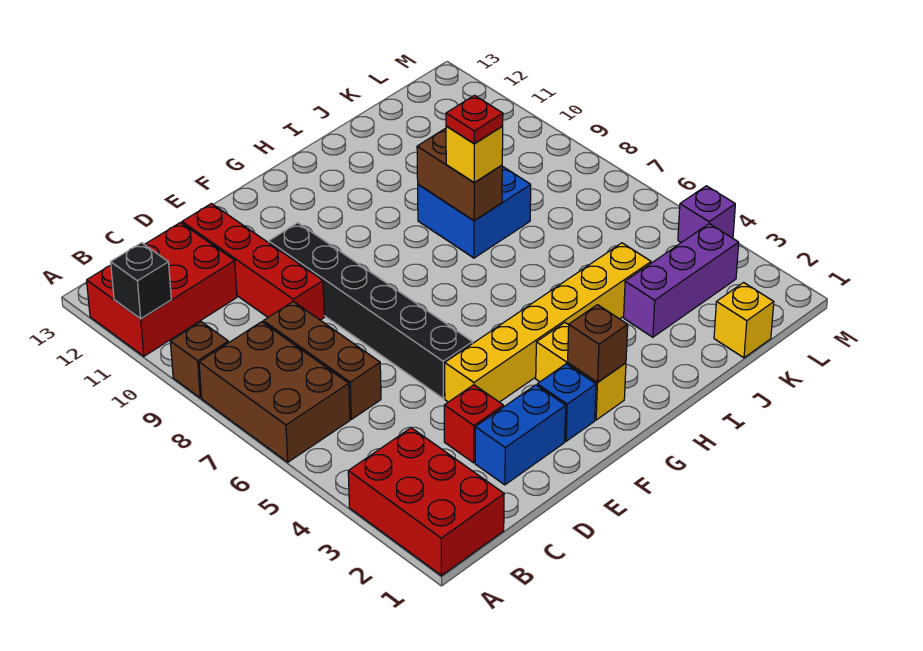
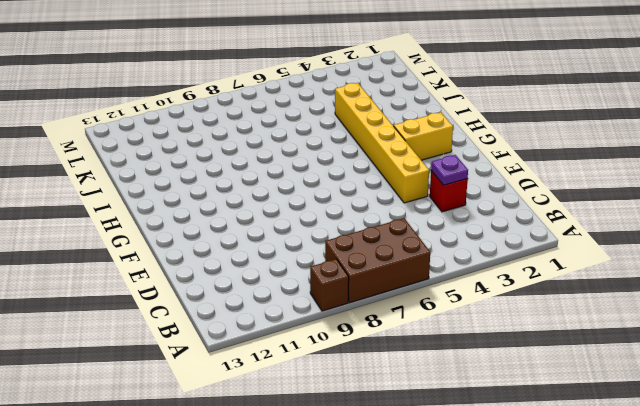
purple plate D3 level 2 -> none
none -> red brick A1:B3 level 1
none -> red brick A11:C12 level 1
none -> brown brick C6:C8 level 1

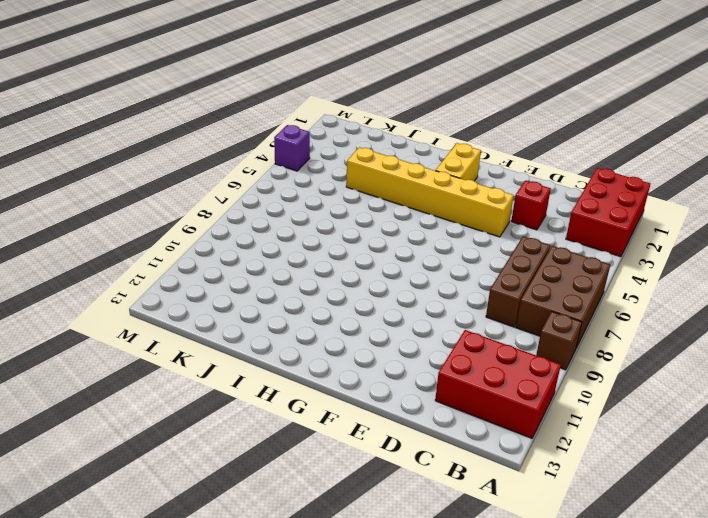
none -> blue brick D2:E2 level 1
none -> red brick D9:D12 level 1
none -> black brick E5:E10 level 1

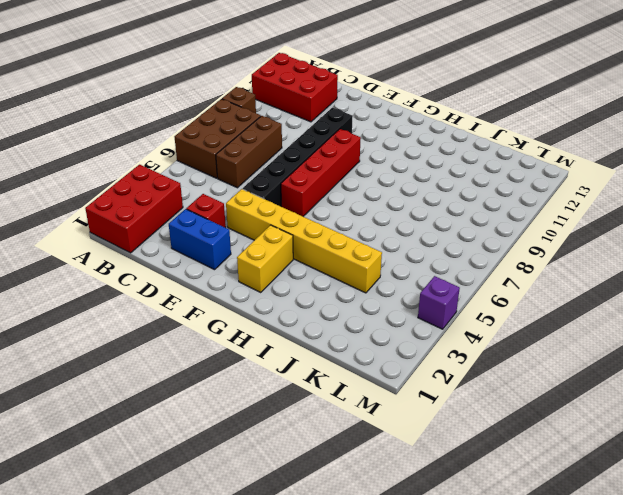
red brick F6:F9 level 1 -> red brick D9:D12 level 1
none -> blue brick F2 level 1
none -> blue brick I8:J9 level 1
none -> purple brick J3:L3 level 1

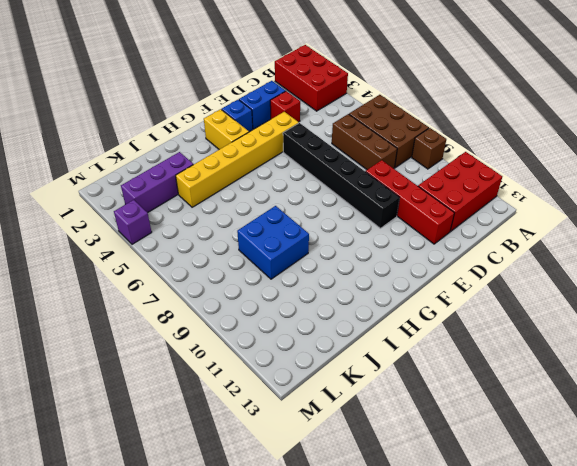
none -> yellow brick K1 level 1
none -> black brick A11 level 2
none -> brown brick G2 level 2

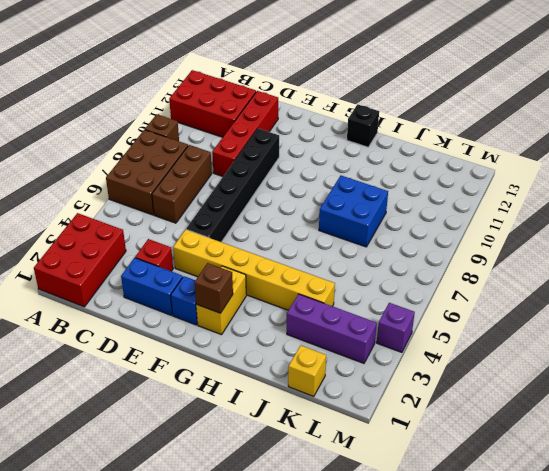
black brick H13 level 1 -> black brick A11 level 2
none -> brown brick I8:I9 level 2
none -> yellow brick I8 level 3
none -> red plate I8 level 4

